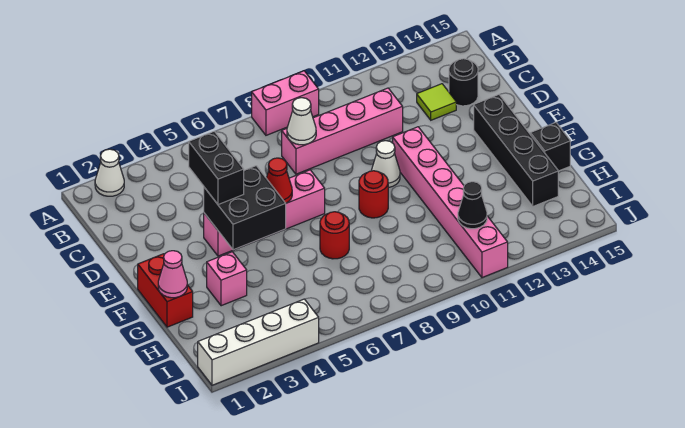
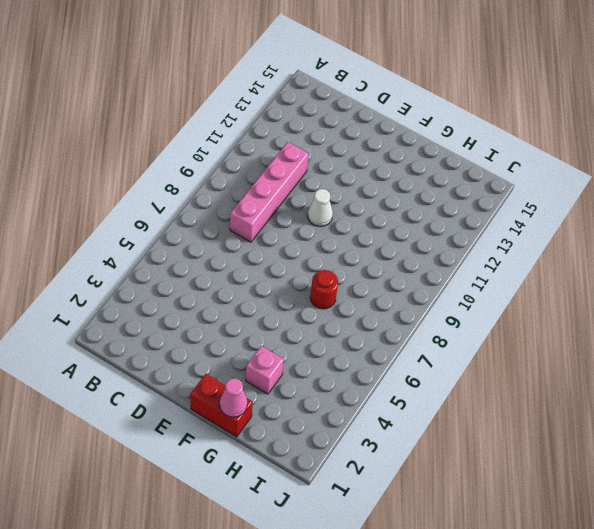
none -> white cone A2 level 1
none -> pink brick A8:A9 level 1
none -> lime tile C13 level 1

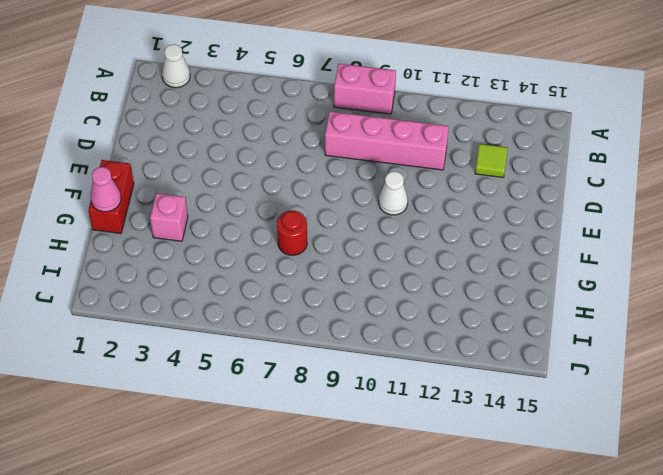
none -> black round brick C14 level 1
none -> pink brick E4:E7 level 1
none -> pink brick E11:J11 level 1

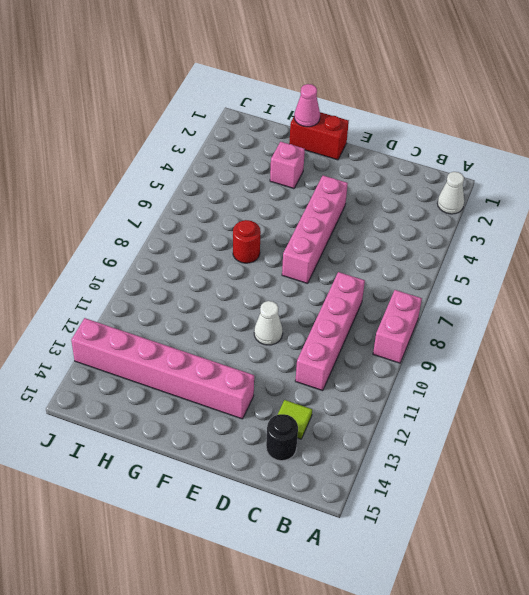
pink brick E13:J13 level 1 -> pink brick E11:J11 level 1
none -> black brick E14:H14 level 1
none -> red round brick F9 level 1
none -> black brick G15 level 1

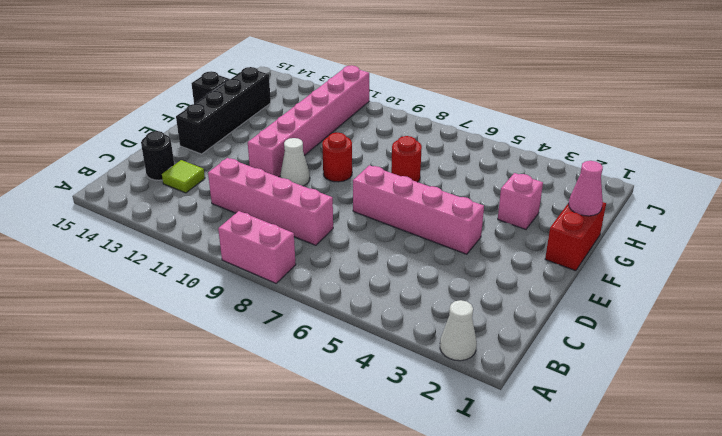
none -> white brick J1:J4 level 1
none -> white cone C8 level 2
none -> black brick E4:F5 level 2

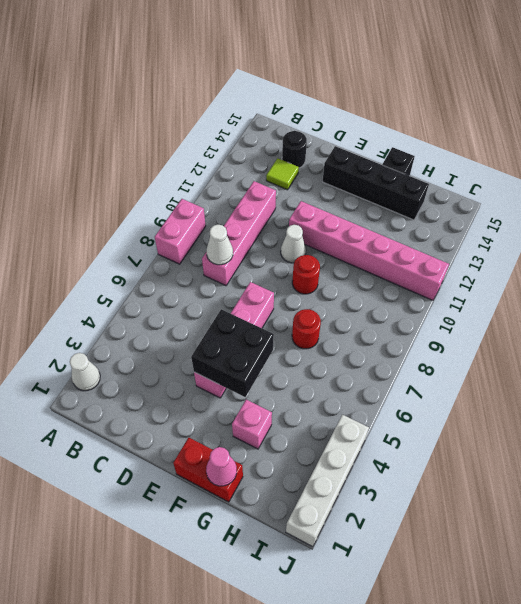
none -> red cone E6 level 2
none -> black cone I11 level 2
none -> black brick D4:E4 level 3

